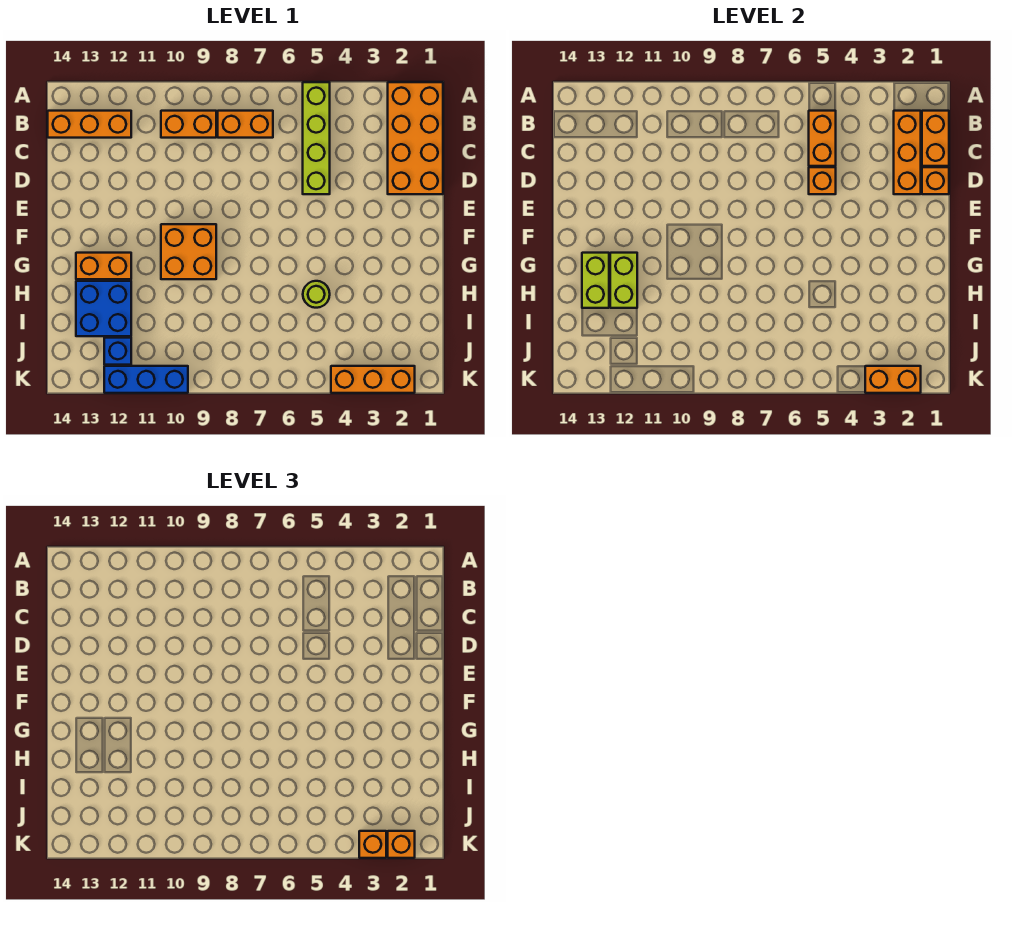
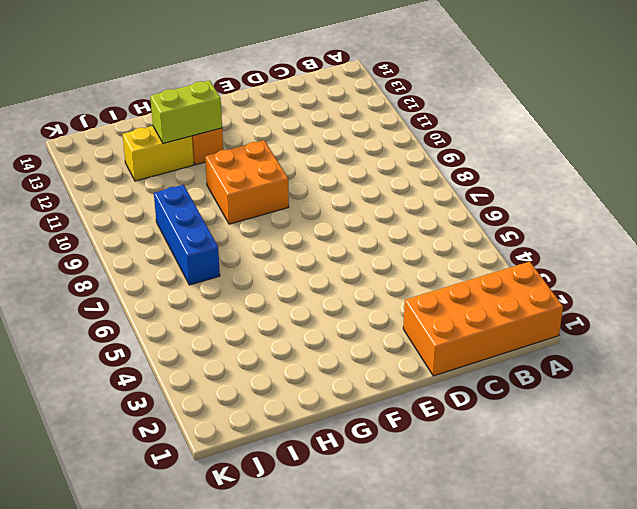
yellow brick H12:I12 level 1 -> blue brick H12:I13 level 1
blue brick I7:I9 level 1 -> blue brick K10:K12 level 1
none -> lime brick A5:D5 level 1
none -> orange brick B7:B8 level 1
none -> orange brick B9:B10 level 1

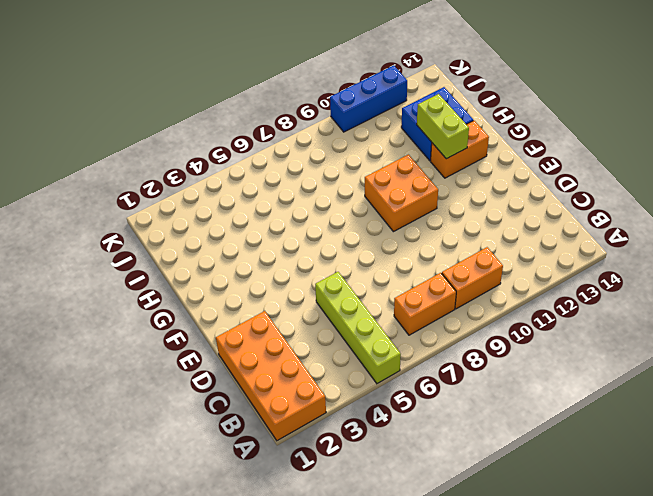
none -> orange brick B12:B14 level 1
none -> lime round brick H5 level 1
none -> blue brick J12 level 1

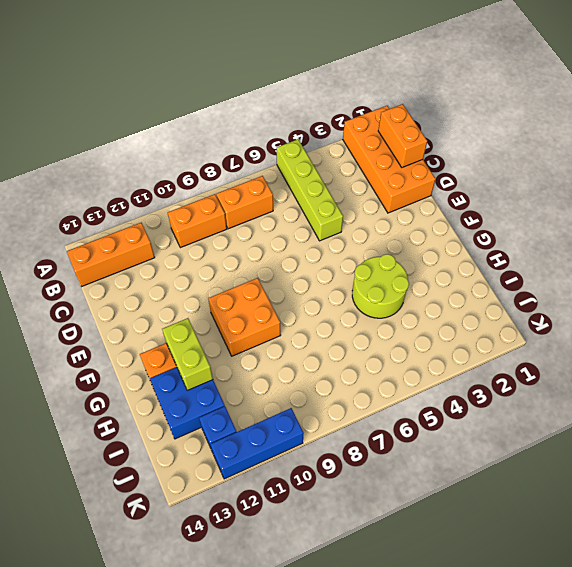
lime round brick G4:H5 level 1 -> lime round brick H5 level 1
none -> orange brick K2:K4 level 1
none -> orange brick B2:D2 level 2
none -> orange brick B5:C5 level 2

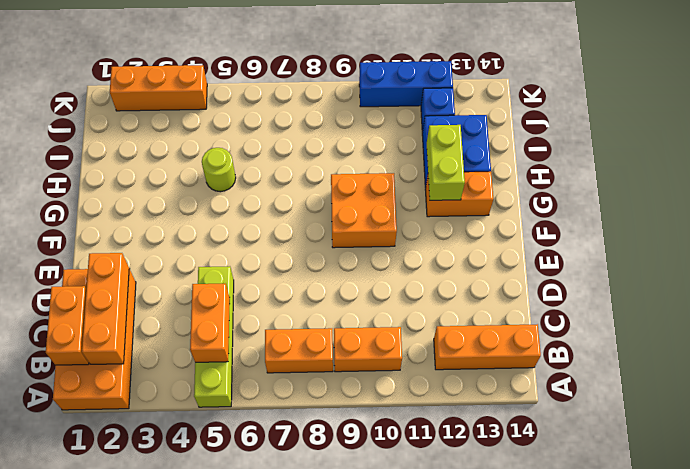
none -> orange brick D1 level 2
none -> orange brick D5 level 2
none -> lime brick G13:H13 level 2

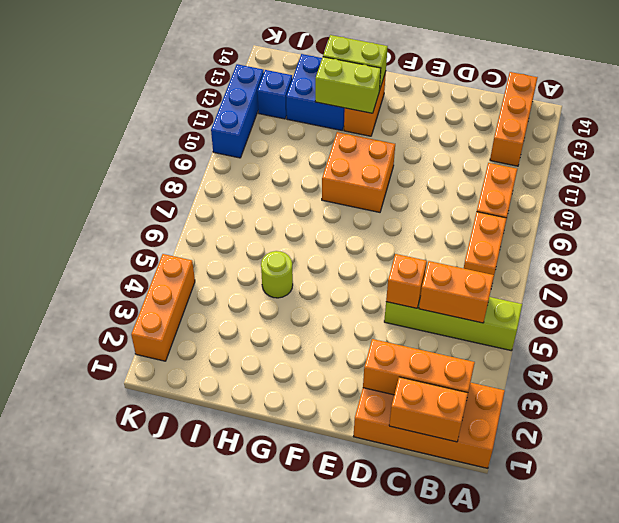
none -> orange brick D1 level 2
none -> orange brick K2:K3 level 2
none -> orange brick K2 level 3

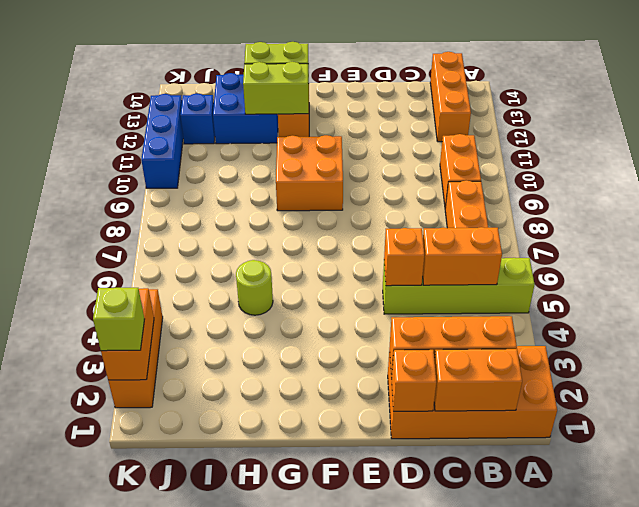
lime brick K2 level 3 -> orange brick K2 level 3
none -> orange brick K3 level 3

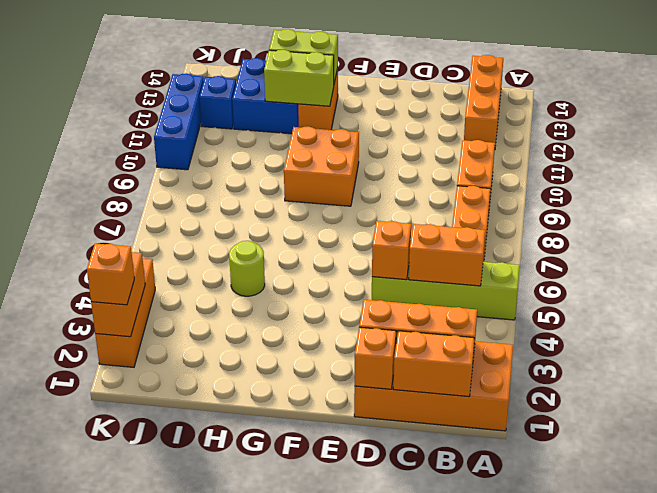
none -> orange brick K3 level 3

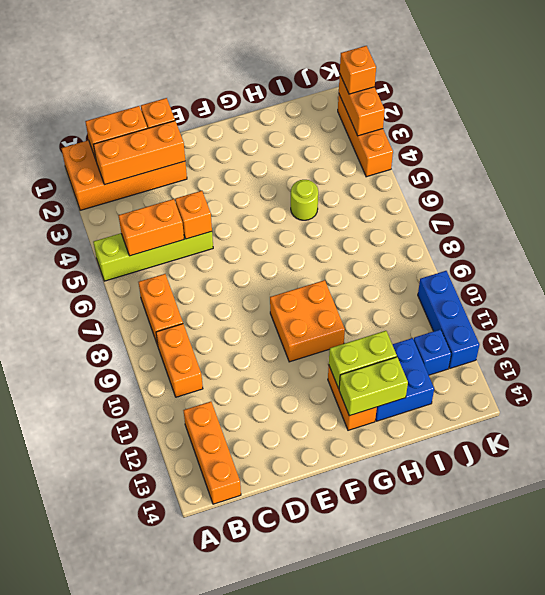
none -> orange brick K3 level 3

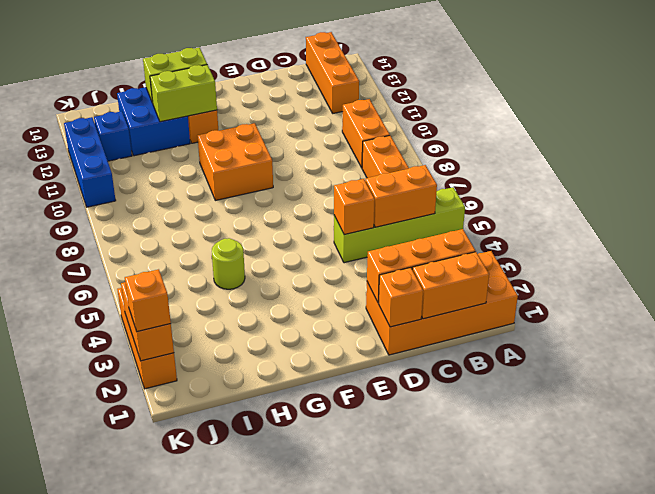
none -> orange brick K3 level 3

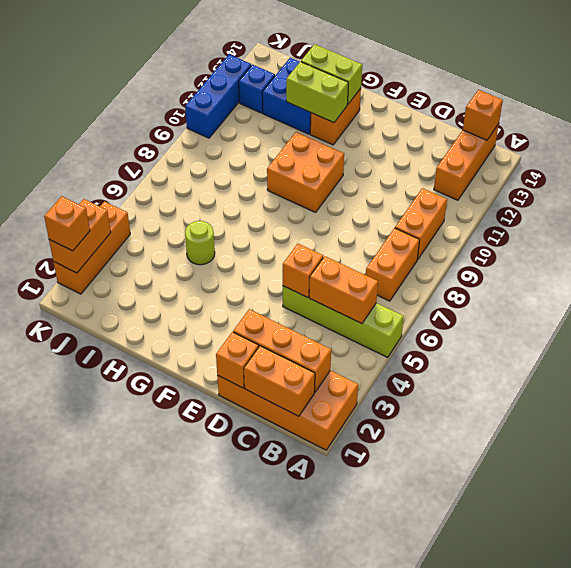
orange brick B14 level 2 -> orange brick K3 level 3

